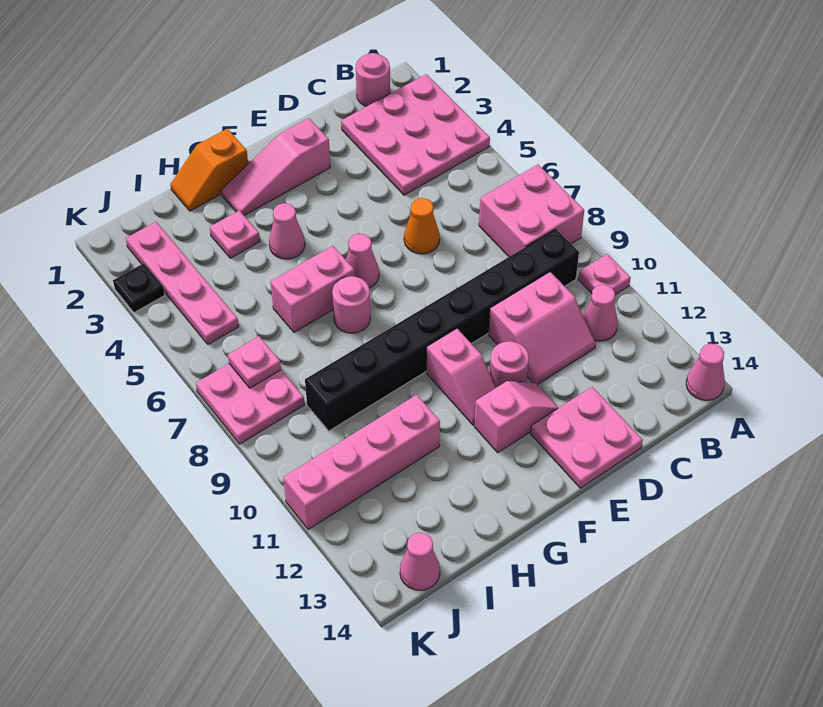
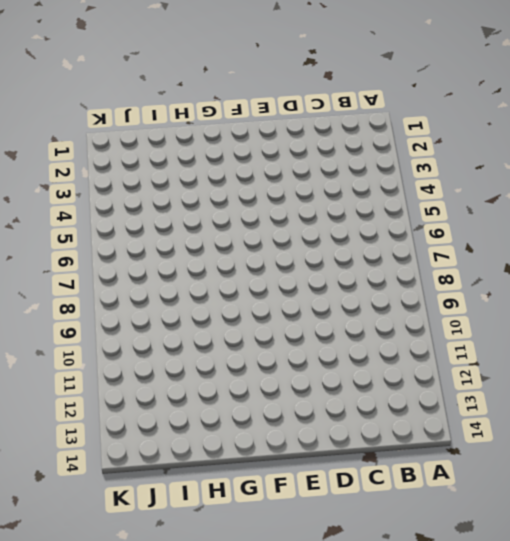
none -> pink plate A2:C4 level 1
none -> pink brick A7:B8 level 1
none -> pink plate A10 level 1

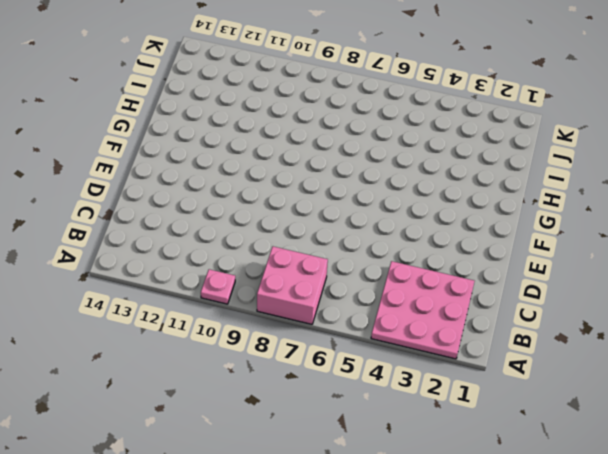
none -> pink cone A14 level 1
none -> pink round brick B1 level 1
none -> black brick B9:I9 level 1

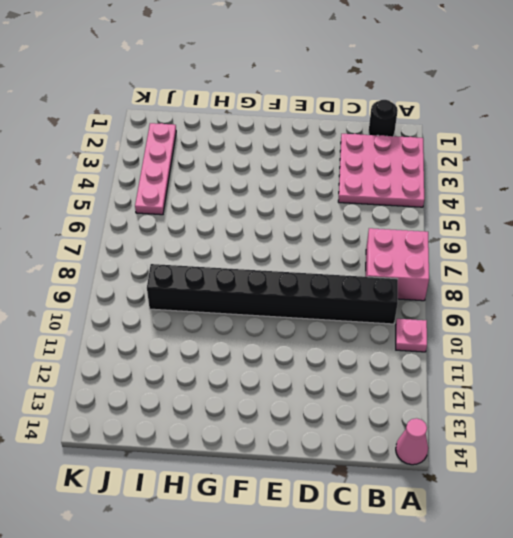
black round brick B1 level 1 -> pink round brick B1 level 1
none -> pink cone B11 level 1
none -> pink slope C10:D11 level 1 top 10
none -> orange cone D6 level 1

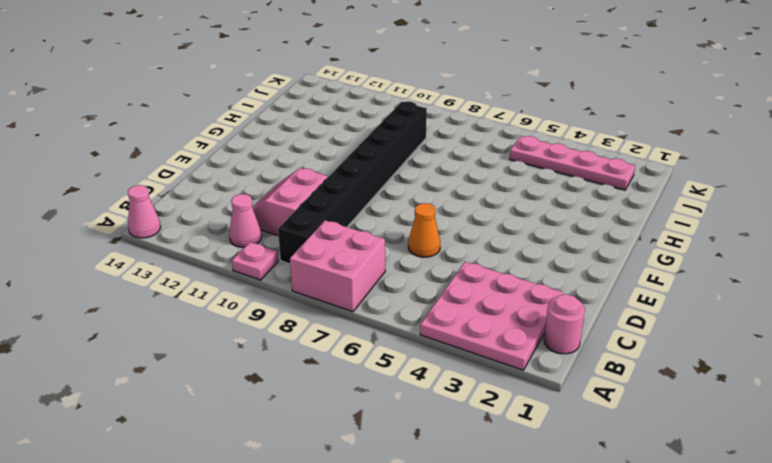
none -> pink plate D13:E14 level 1
none -> pink slope E2:G2 level 1 top E
none -> pink round brick E11 level 1

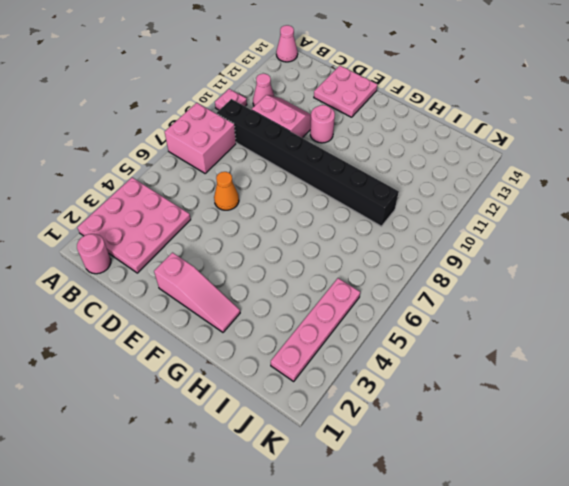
none -> pink slope E12:F12 level 1 top F
none -> pink cone F6 level 1
none -> pink slope F10:F11 level 1 top 10

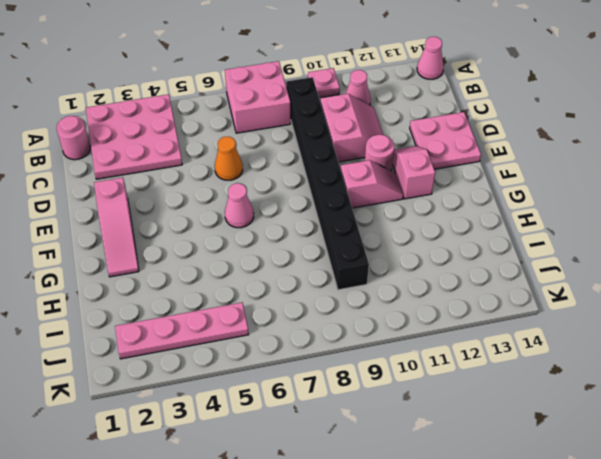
none -> orange slope G1:H1 level 1 top G
none -> pink cone G4 level 1
none -> pink brick G6:H6 level 1

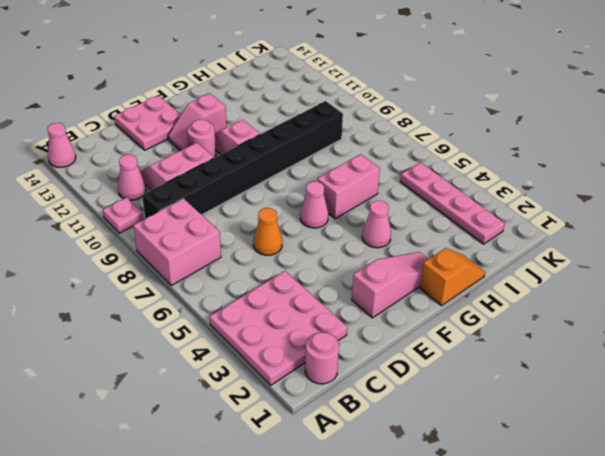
none -> pink round brick G7 level 1
none -> pink plate H3 level 1
none -> pink brick H11:K11 level 1

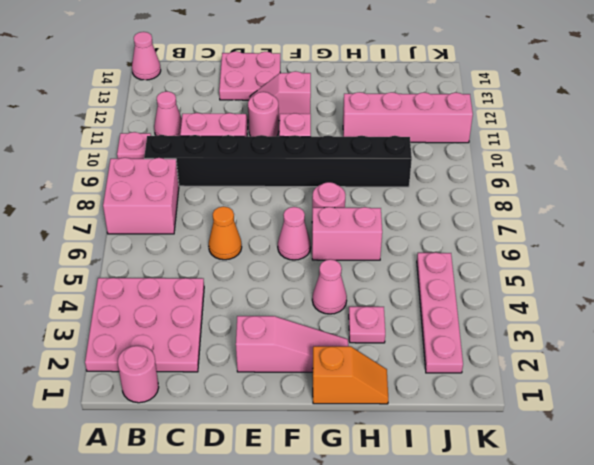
none -> pink plate J7:K8 level 1
none -> pink cone J14 level 1
none -> black plate K3 level 1

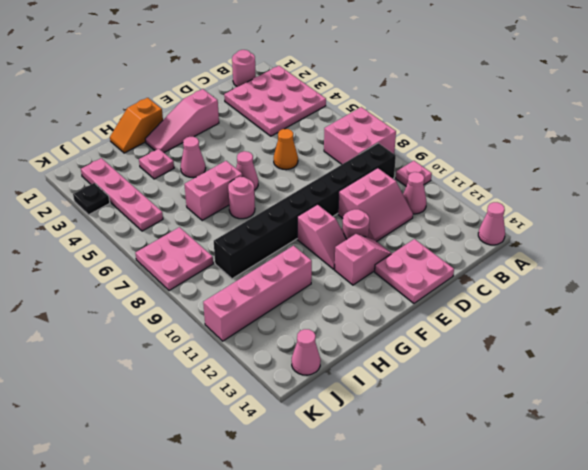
none -> pink plate J7 level 2

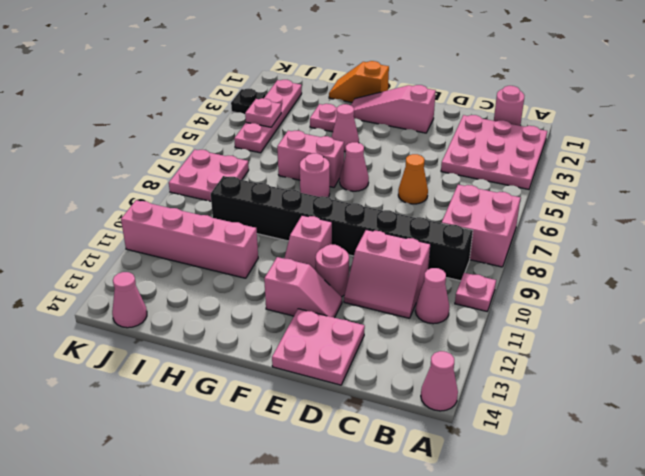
pink plate J4 level 2 -> pink plate J7 level 2

